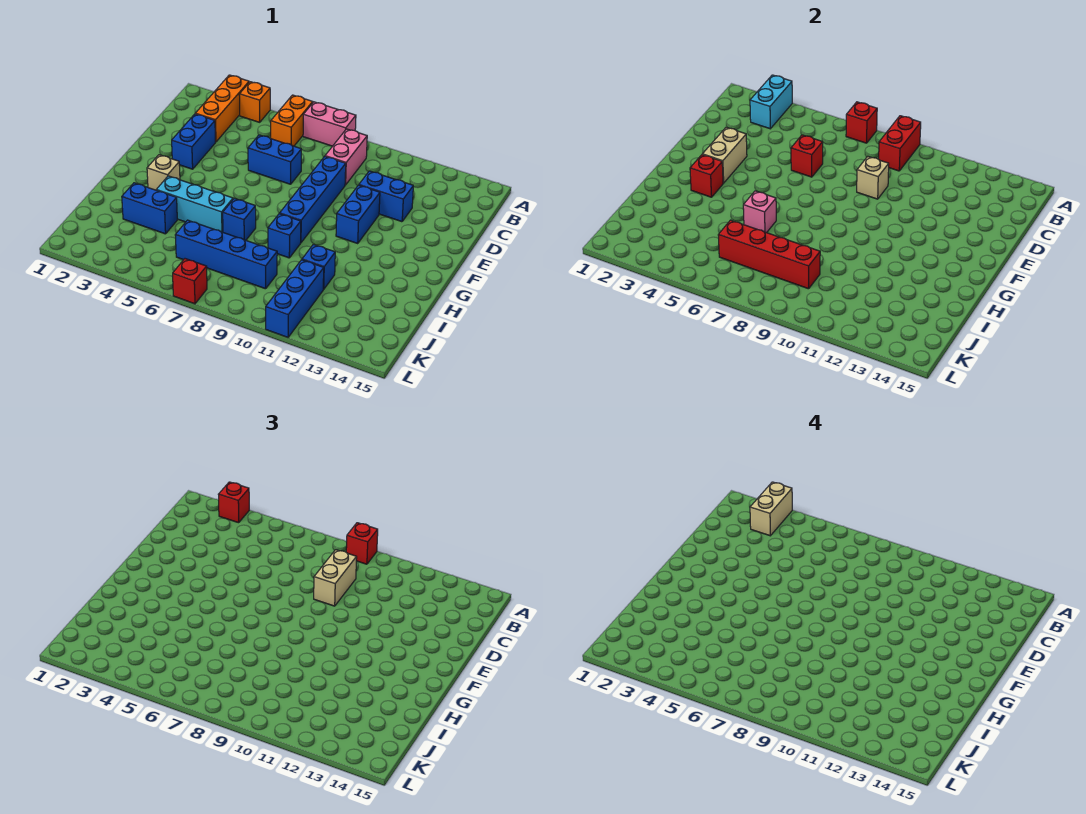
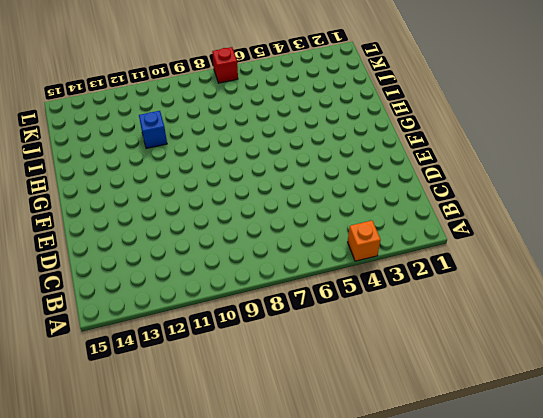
none -> orange brick A3:C3 level 1
none -> orange brick A6:B6 level 1
none -> pink brick A7:A8 level 1
none -> pink brick B9:C9 level 1

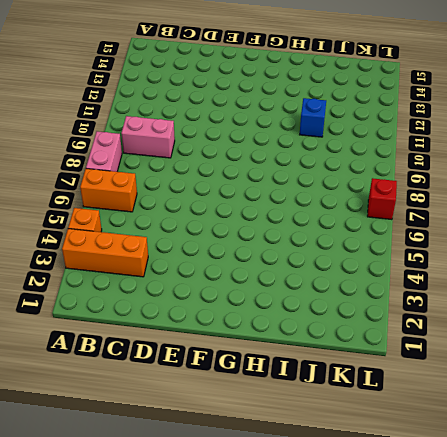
none -> blue brick D3:E3 level 1
none -> blue brick D6:D7 level 1
none -> blue brick D9:G9 level 1
none -> blue brick D11:D12 level 1

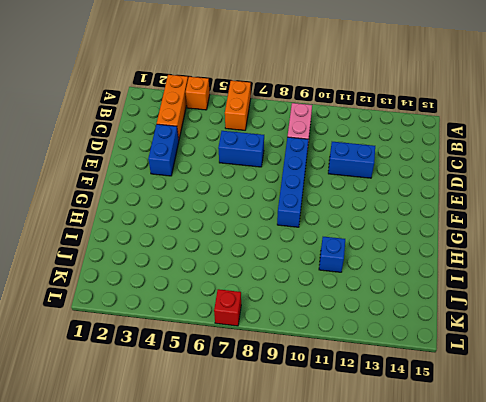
none -> pink brick A7:A8 level 1
none -> blue brick E11:F11 level 1
none -> tan brick G3 level 1
none -> cyan brick H4:H6 level 1

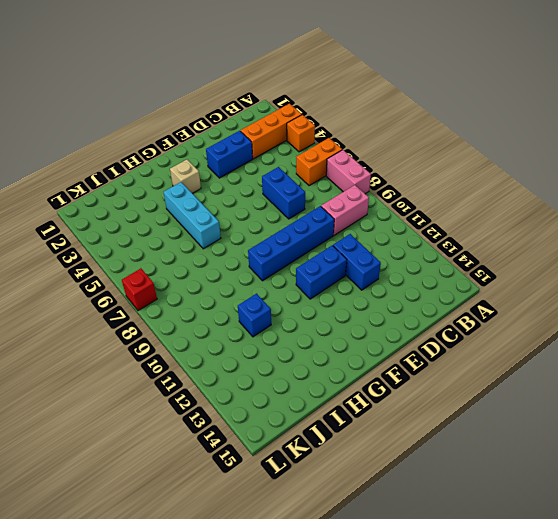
none -> blue brick H7 level 1
none -> blue brick H9 level 1
none -> blue brick I3:I4 level 1
none -> blue brick J6:J9 level 1

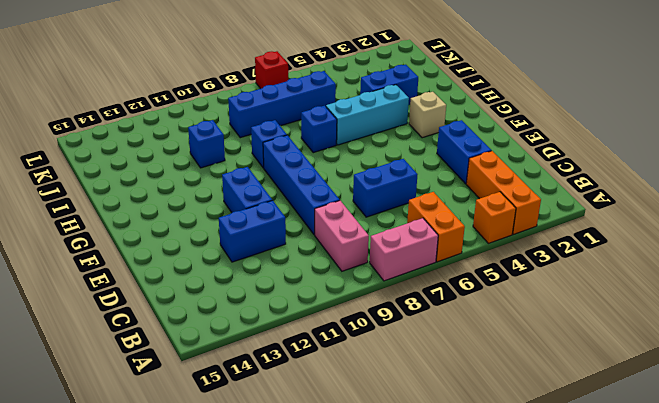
none -> blue brick J11:L11 level 1
none -> cyan brick A3:B3 level 2
none -> red brick A7 level 2
none -> red brick A9:B9 level 2

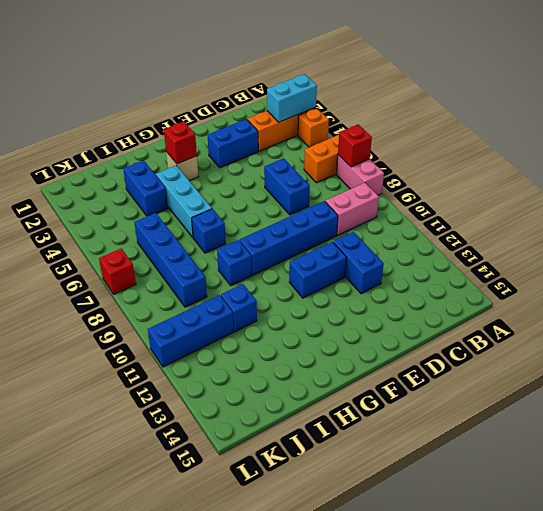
none -> red brick A9:B9 level 2
none -> red brick D6 level 2
none -> tan brick D9 level 2
none -> tan brick E3:F3 level 2

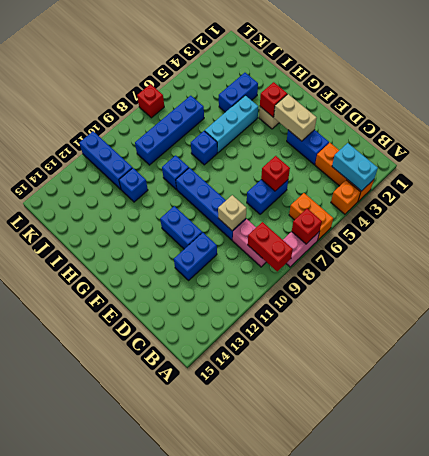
none -> pink brick H6 level 2
none -> red brick J6:J9 level 2
none -> red brick A3 level 3
none -> red brick A9 level 3

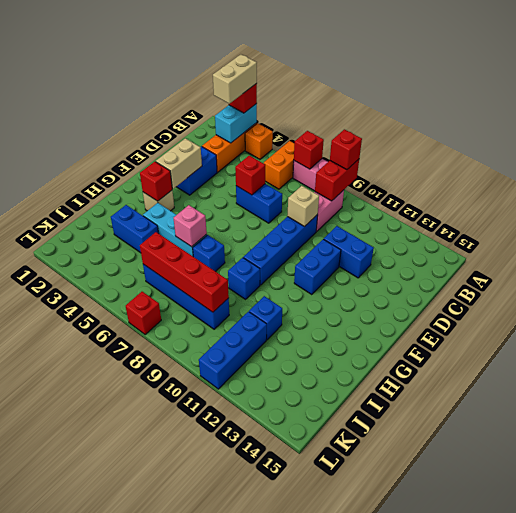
none -> tan brick C9:D9 level 3

